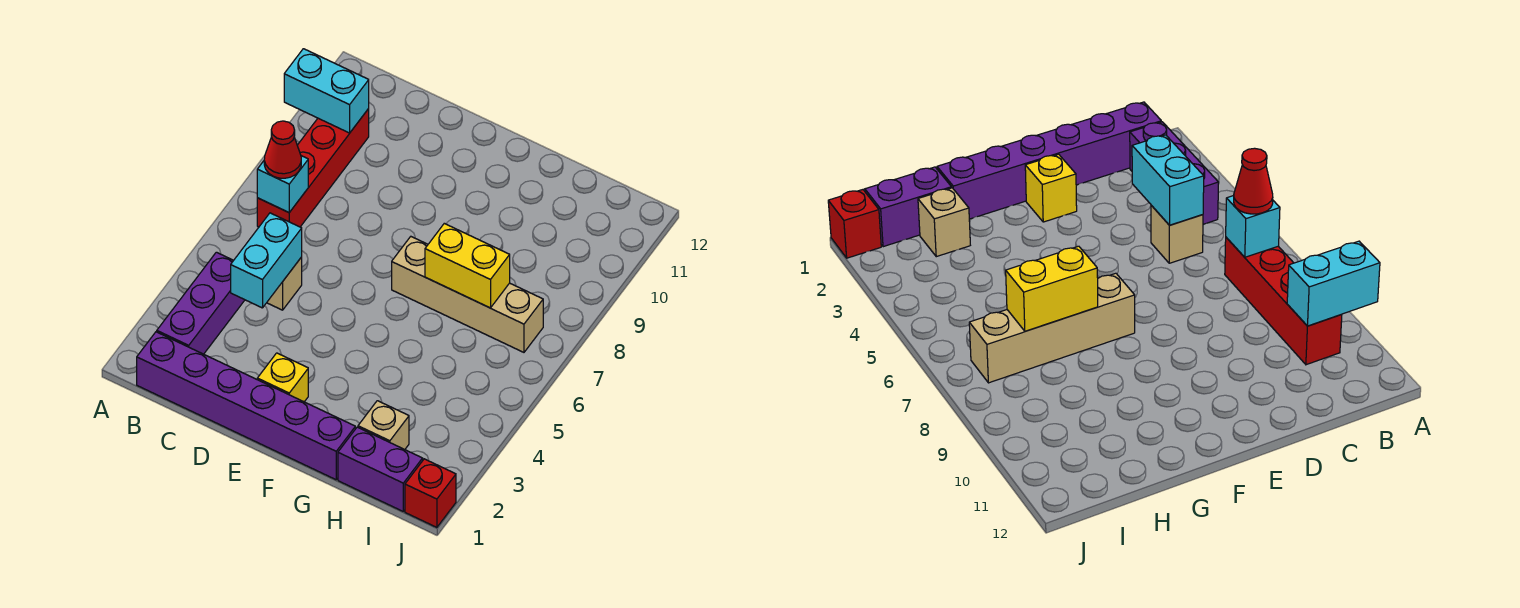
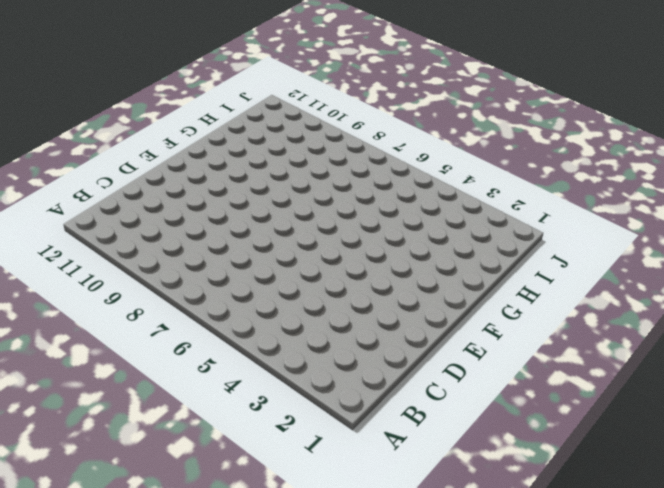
none -> purple brick B1:G1 level 1
none -> purple brick B2:B4 level 1
none -> red brick B7:B10 level 1

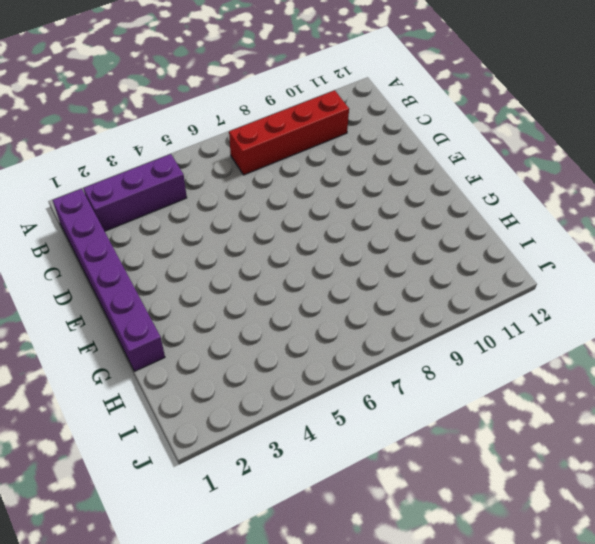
none -> tan brick C5 level 1
none -> yellow brick E2 level 1
none -> tan brick F7:I7 level 1

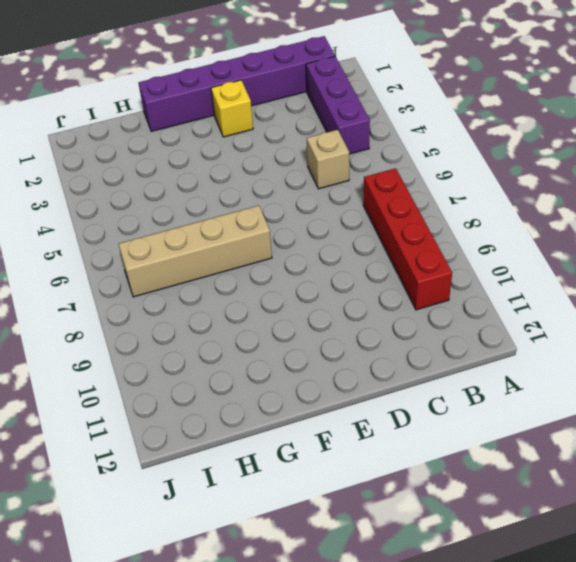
none -> purple brick H1:I1 level 1
none -> tan brick H2 level 1
none -> red brick J1 level 1

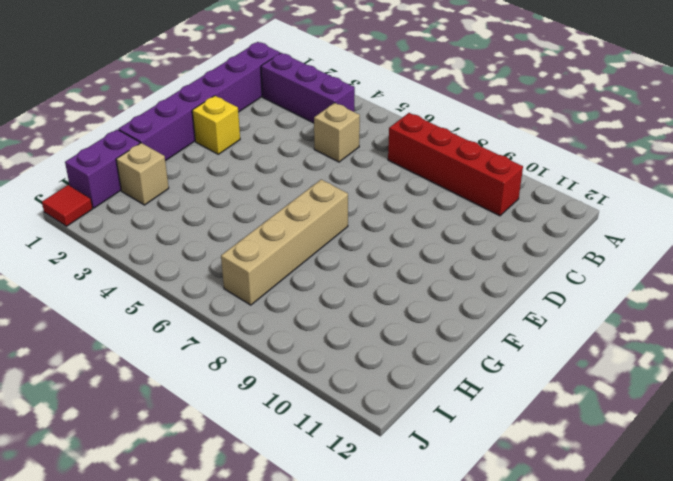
red tile J1 level 1 -> red brick J1 level 1
none -> cyan brick A10:B10 level 2
none -> cyan brick B7 level 2
none -> cyan brick C4:C5 level 2

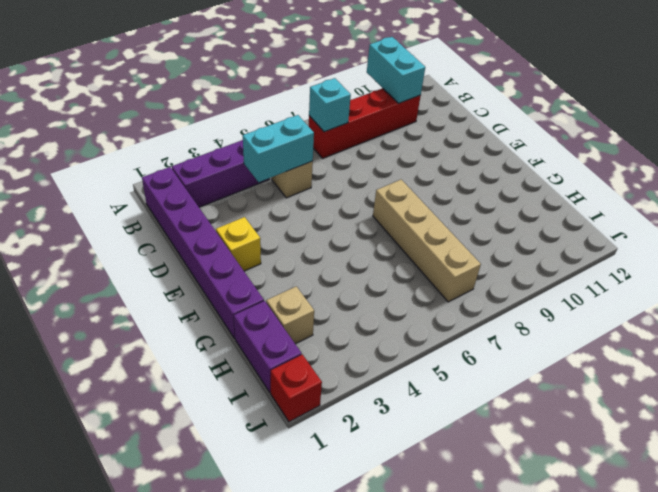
none -> yellow brick G7:H7 level 2
none -> red cone B7 level 3

